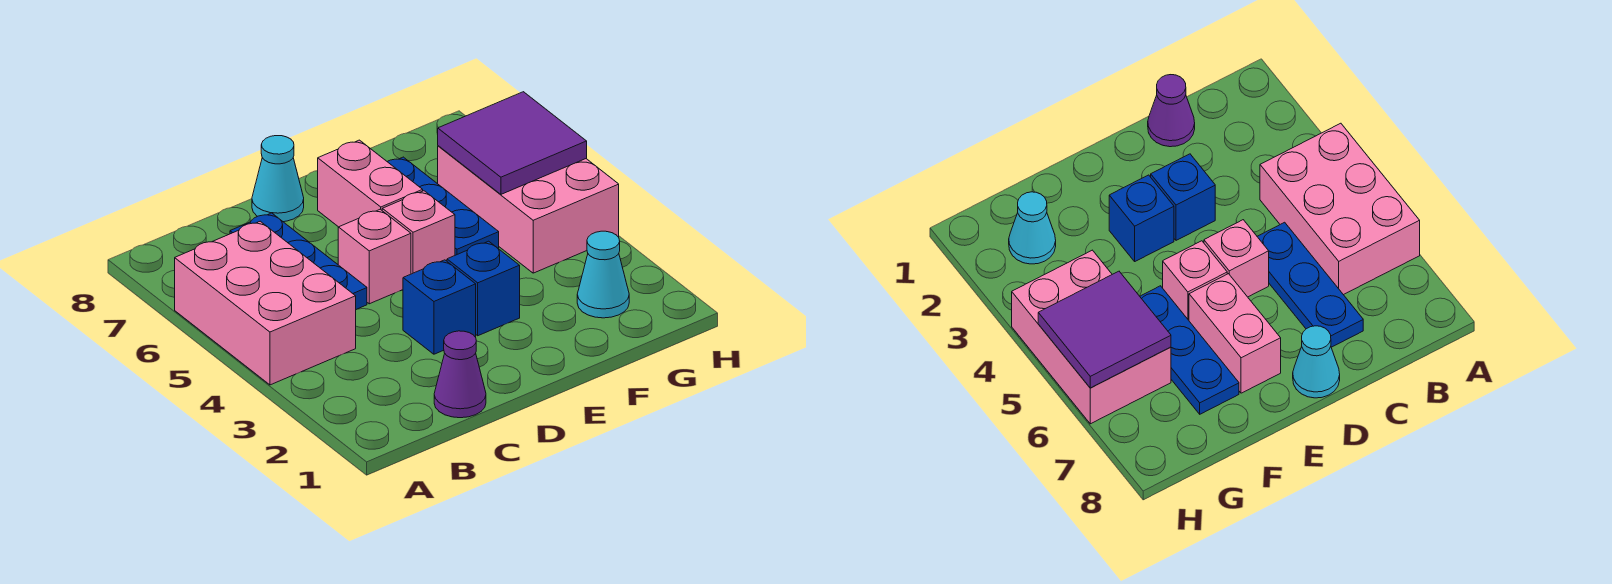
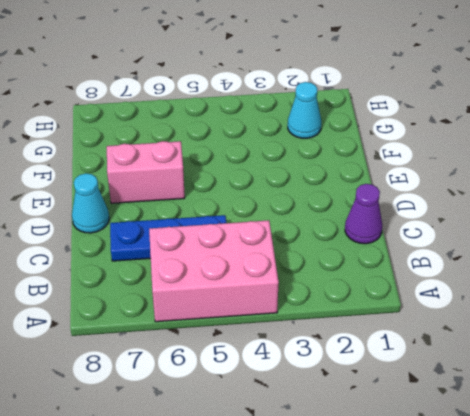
none -> blue brick D3 level 1
none -> pink brick D5 level 1
none -> blue brick E3 level 1

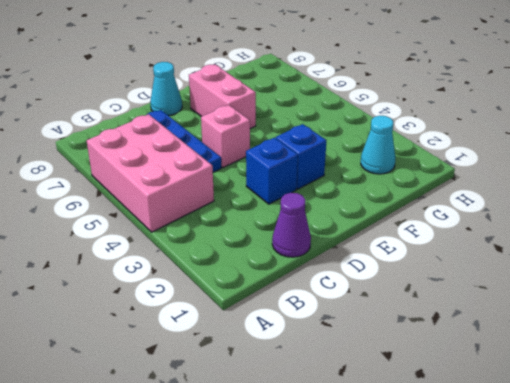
none -> pink brick E5 level 1
none -> blue plate F5:F7 level 1
none -> pink brick G4:H6 level 1

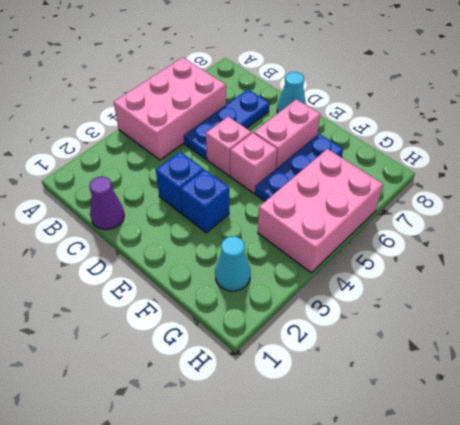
none -> purple tile G5:H6 level 2

